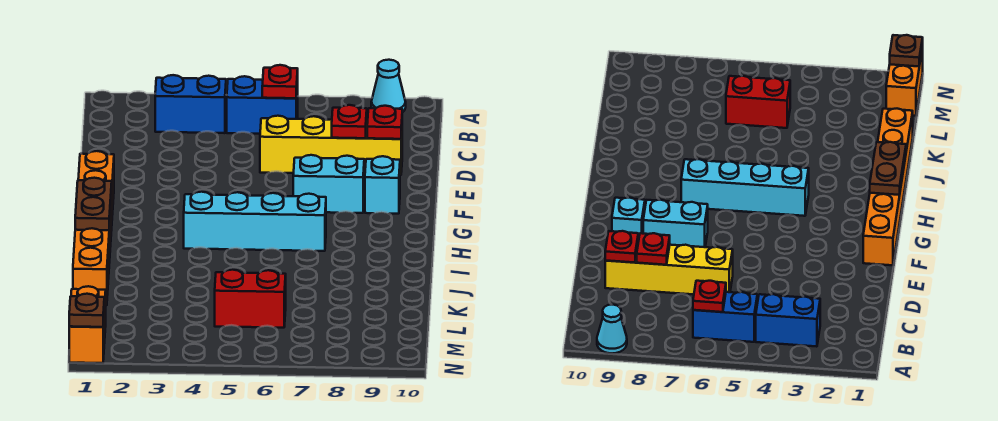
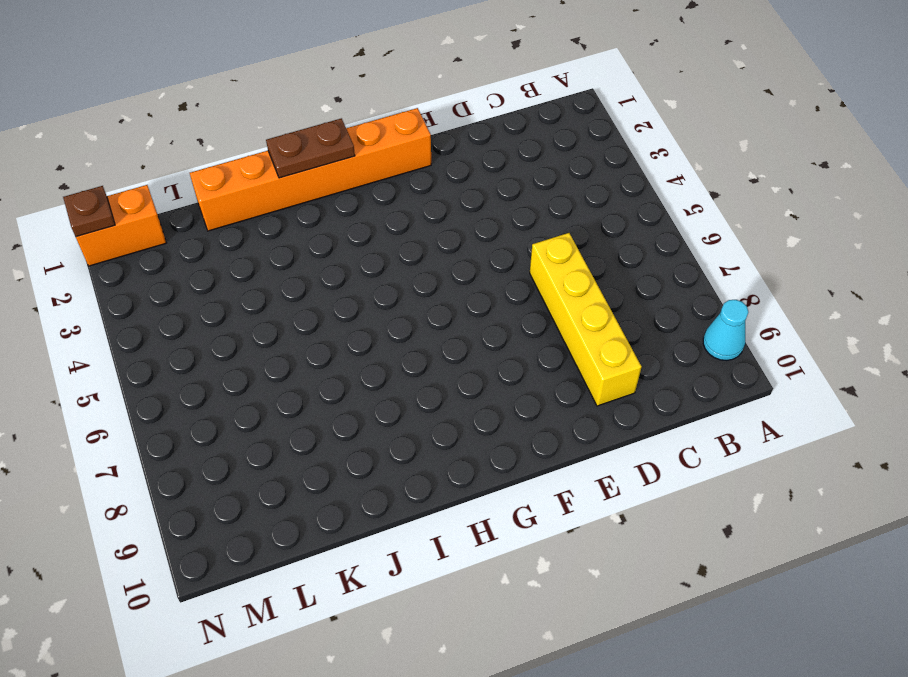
none -> blue brick B3:B4 level 1
none -> blue brick B5:B6 level 1
none -> cyan brick F7:F8 level 1

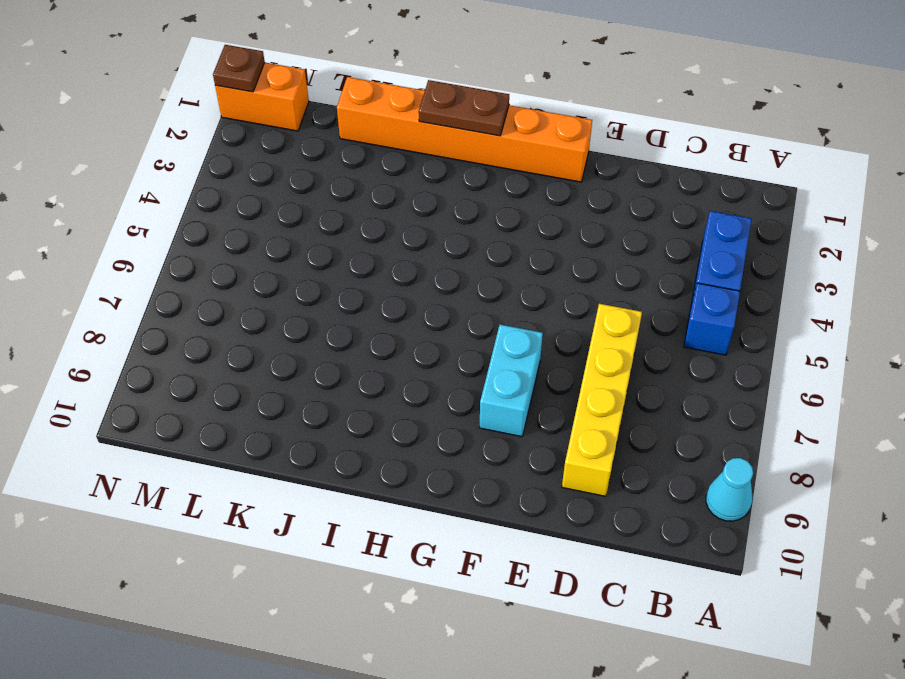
blue brick B5 level 1 -> blue brick B5:B6 level 1
none -> cyan brick F9 level 1
none -> cyan brick H4:H7 level 1
none -> red brick L5:L6 level 1

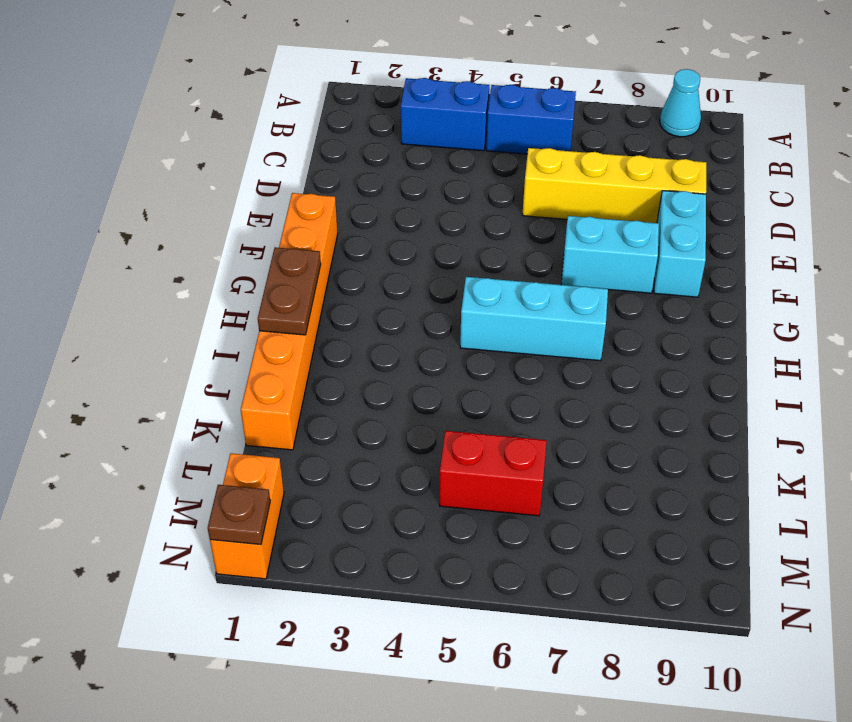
cyan brick E9:F9 level 1 -> cyan brick F9 level 1
cyan brick H5:H7 level 1 -> cyan brick H4:H7 level 1
none -> red plate B6 level 2
none -> red plate D8 level 2
none -> red plate D9 level 2

